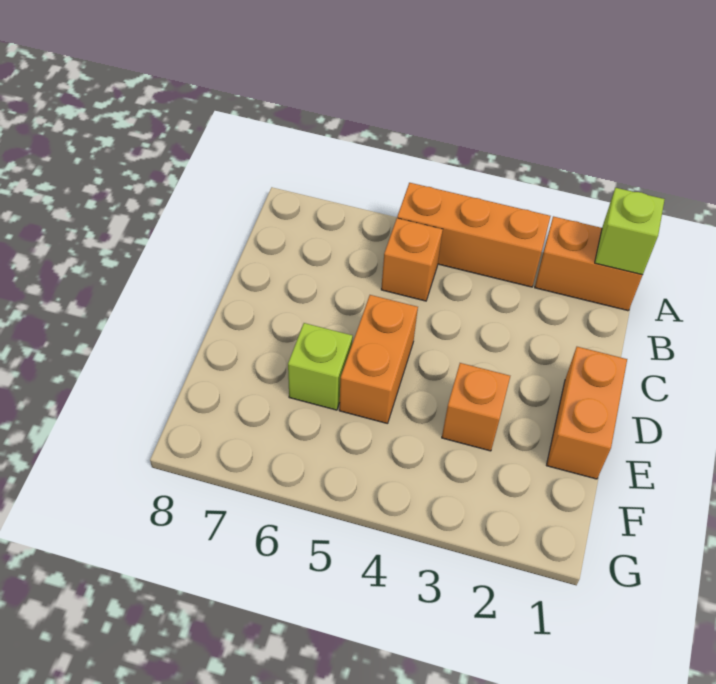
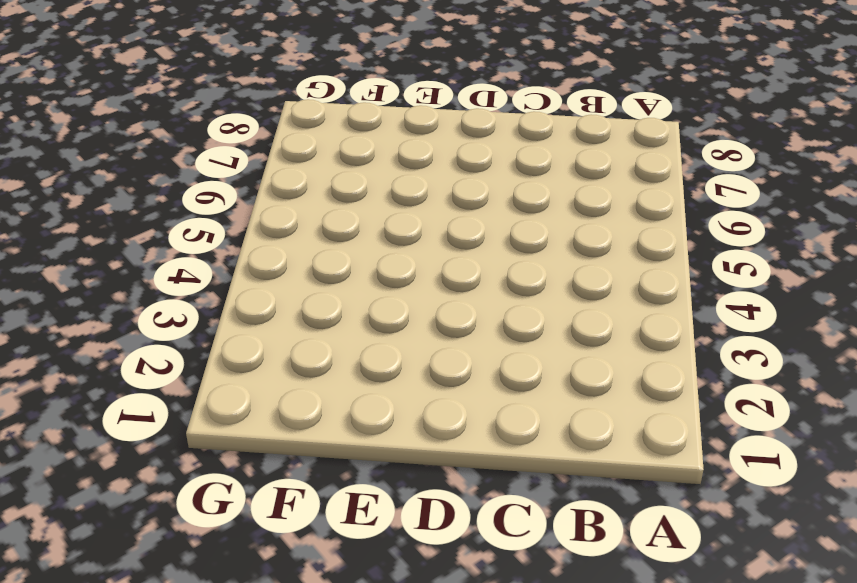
none -> orange brick A1:A2 level 1
none -> orange brick A3:A5 level 1

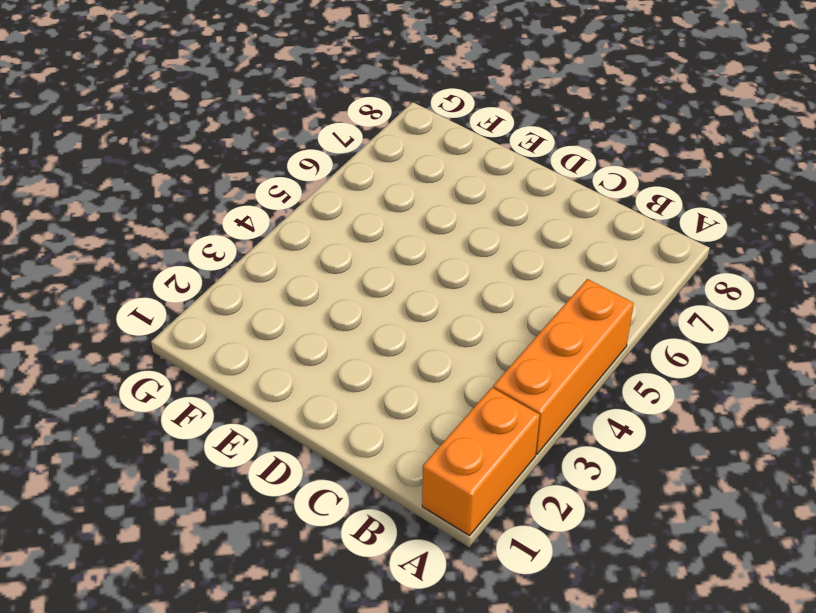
none -> orange brick B5 level 1
none -> orange brick D1:E1 level 1

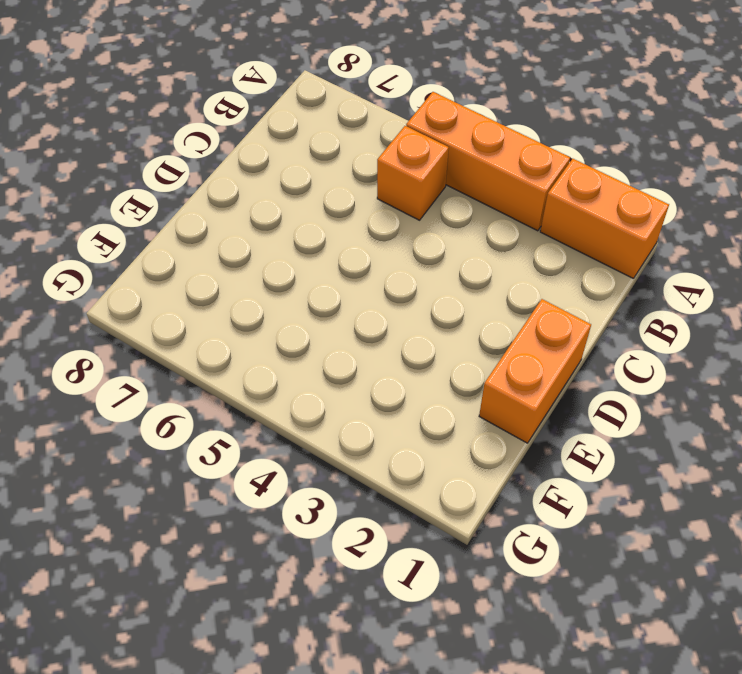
none -> orange brick D5:E5 level 1
none -> orange brick E3 level 1

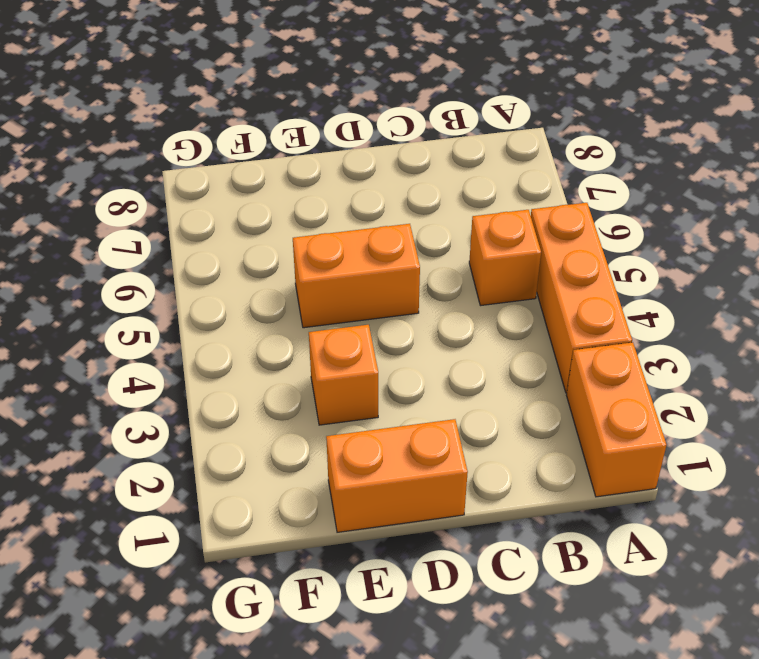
none -> lime brick E6 level 1
none -> lime brick A1 level 2

